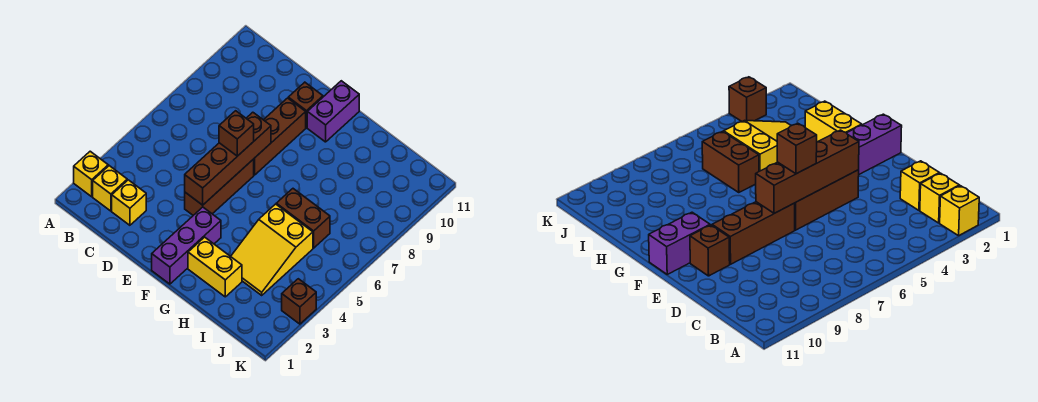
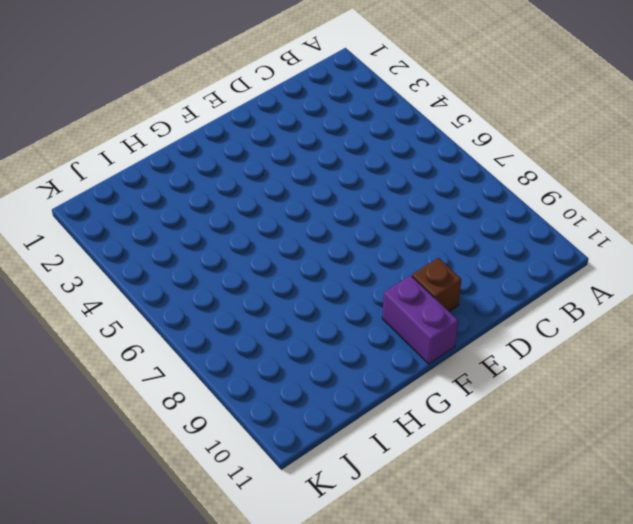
none -> yellow brick A2 level 1
none -> yellow brick B2 level 1
none -> yellow brick C2 level 1

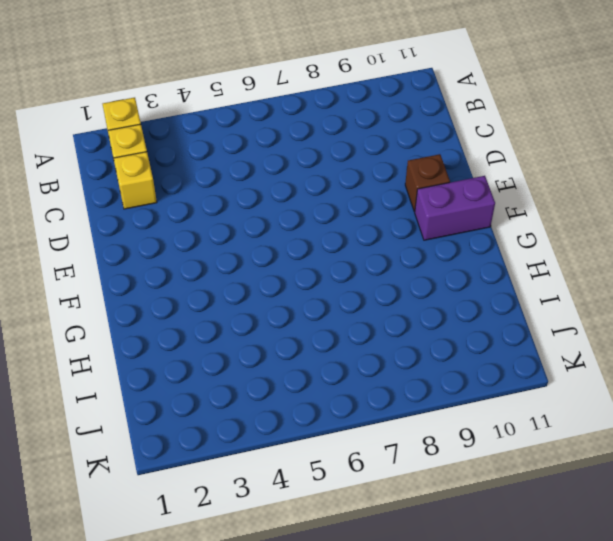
none -> brown brick E4:E6 level 1
none -> brown brick E7:E9 level 1
none -> purple brick F1:F3 level 1

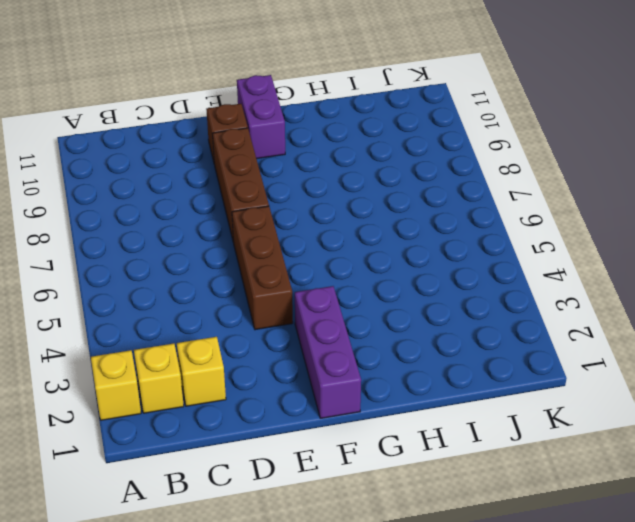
none -> yellow brick G2:H2 level 1
none -> yellow slope H3:I5 level 1 top 5
none -> brown brick H6:I6 level 1

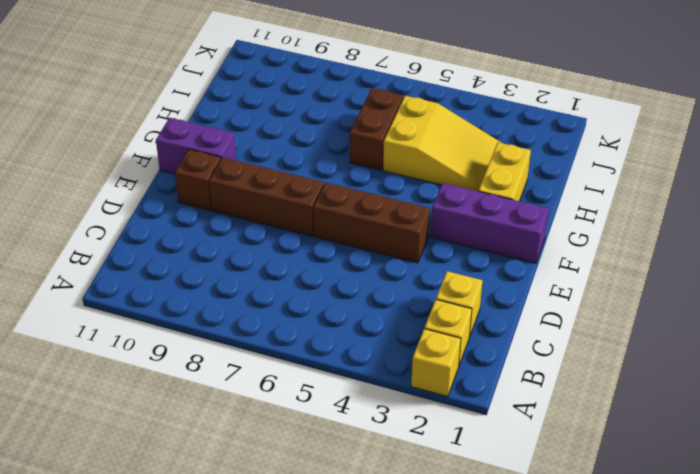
none -> brown brick K3 level 1
none -> brown brick E4:E7 level 2
none -> brown brick E6 level 3

